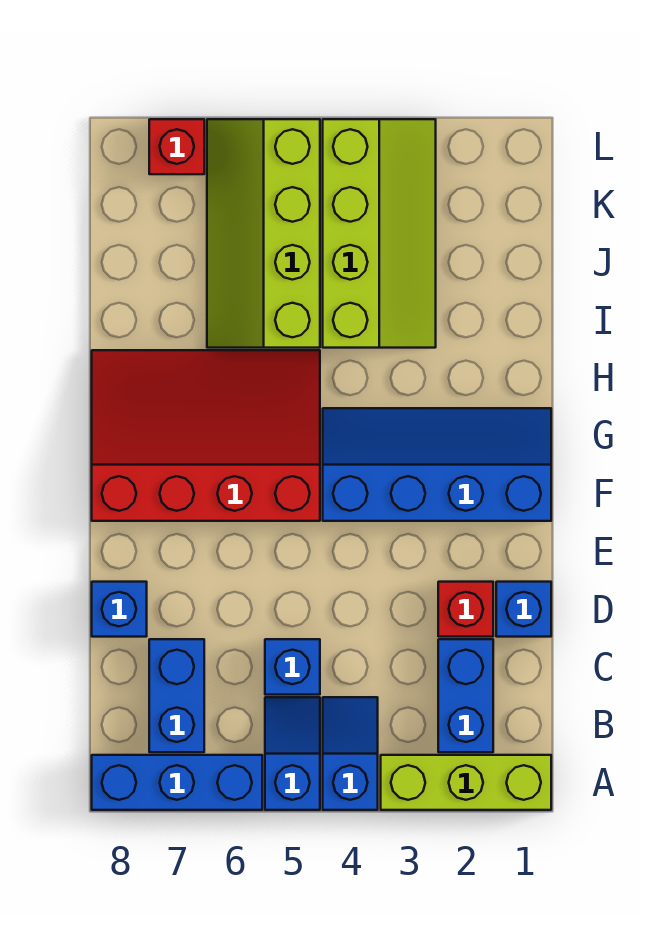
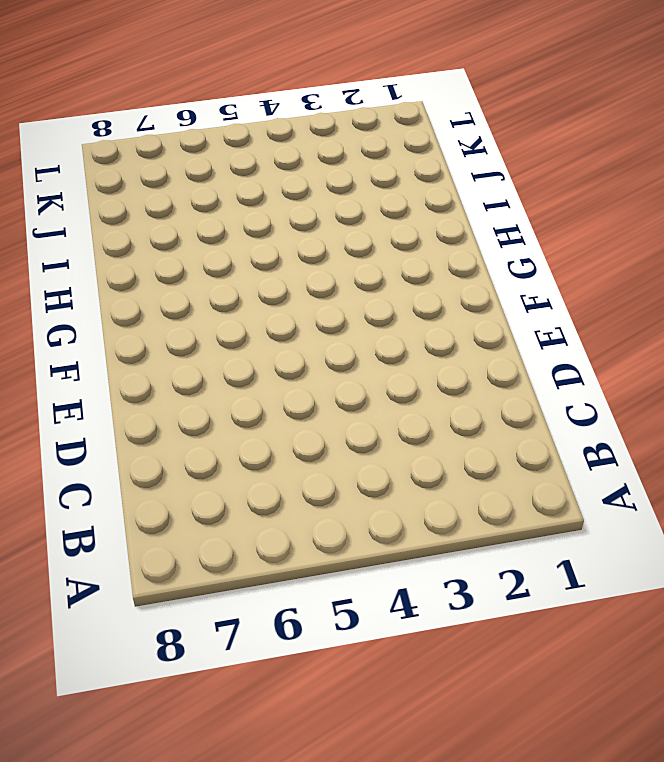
none -> lime brick A1:A3 level 1
none -> blue slope A4:B4 level 1 top A
none -> blue slope A5:B5 level 1 top A

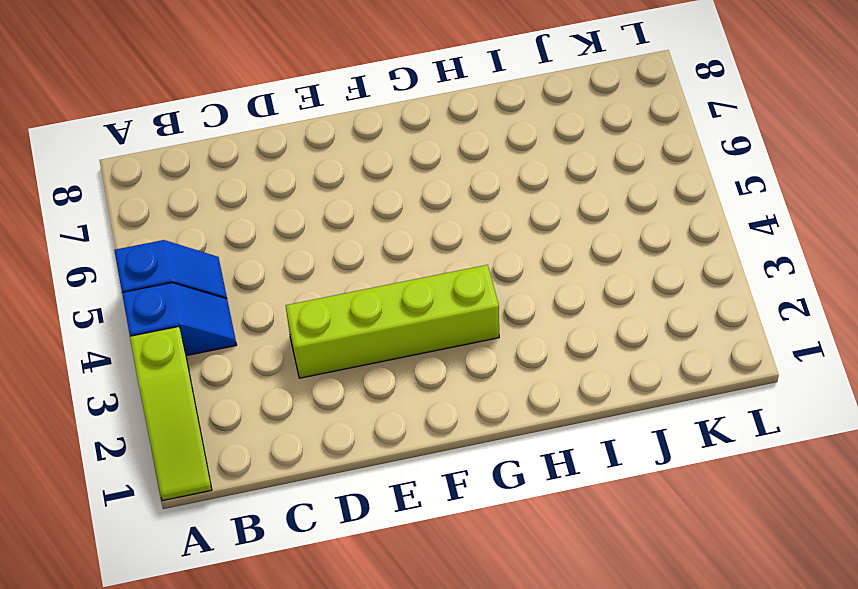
lime slope A1:A3 level 1 top 3 -> lime brick A1:A3 level 1
lime brick D3:G3 level 1 -> blue slope F1:G4 level 1 top F
none -> blue brick A6:A8 level 1
none -> blue brick B2:C2 level 1
none -> blue brick B7:C7 level 1

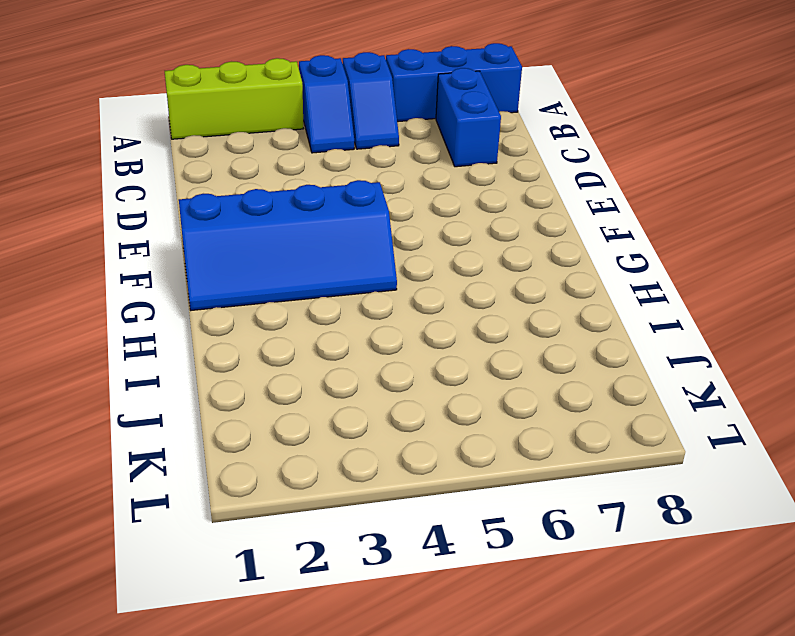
none -> blue brick B2:C2 level 1
none -> blue brick C5 level 1
none -> blue brick D1 level 1

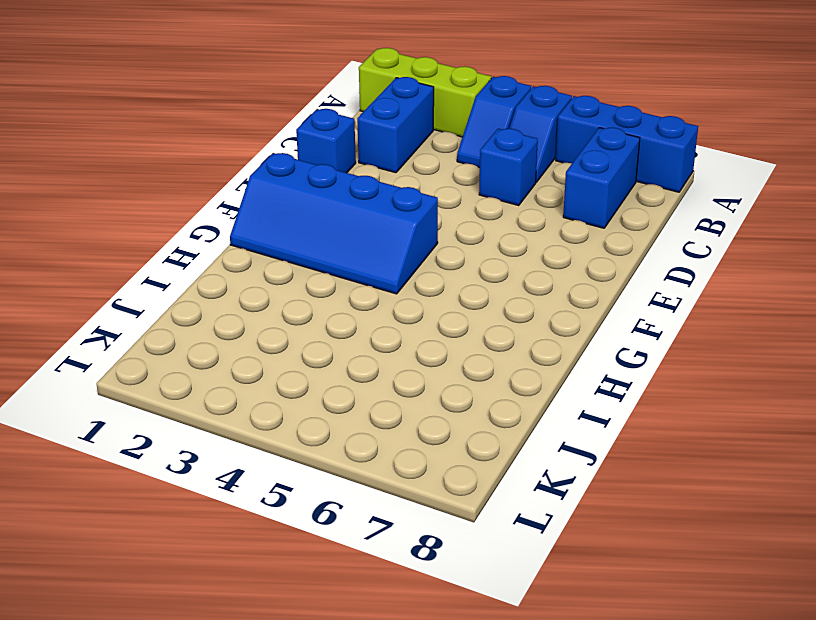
none -> red brick D2 level 1
none -> blue brick D8 level 1
none -> red slope F5:H8 level 1 top F

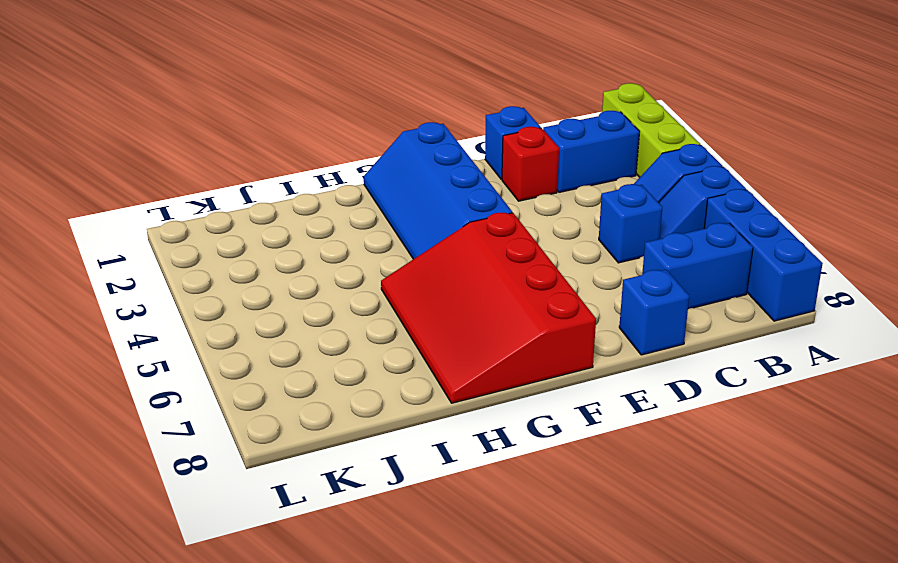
none -> lime slope I3:L4 level 1 top 4
none -> lime slope I5:L6 level 1 top 5
none -> red brick L7 level 1

